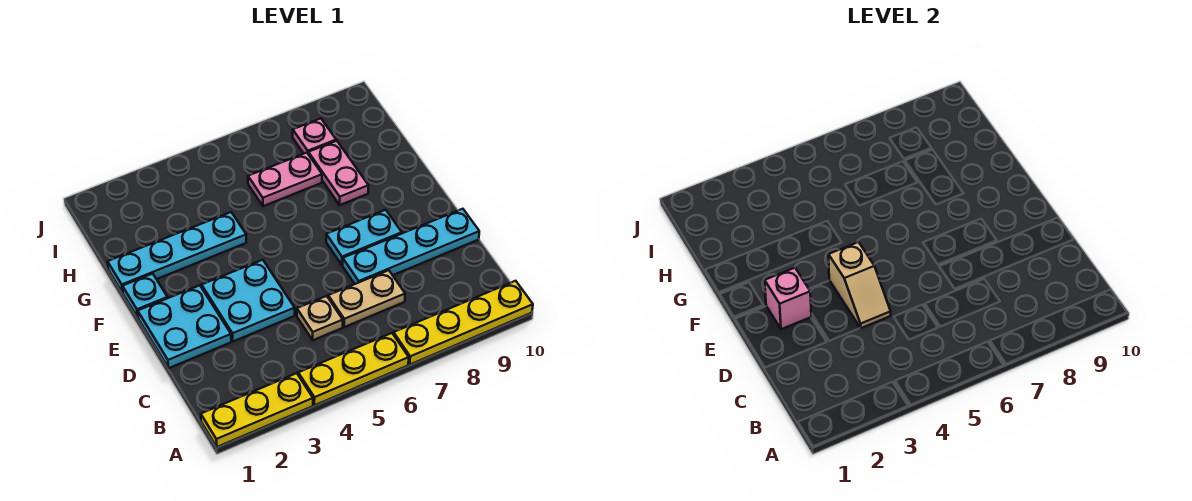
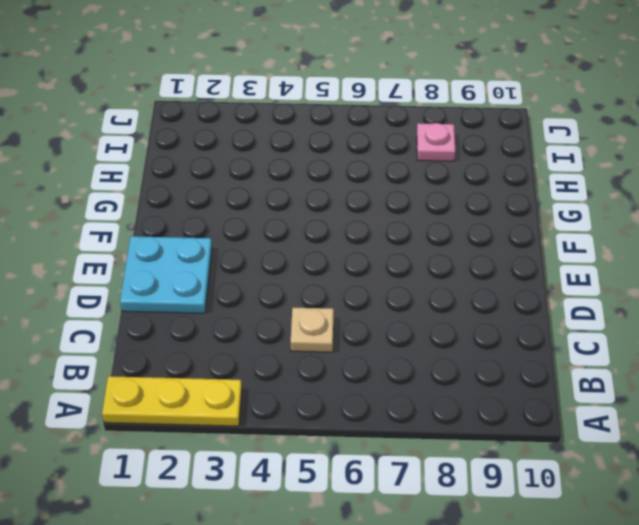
none -> yellow plate A4:A6 level 1
none -> yellow plate A7:A10 level 1
none -> tan plate C6:C7 level 1

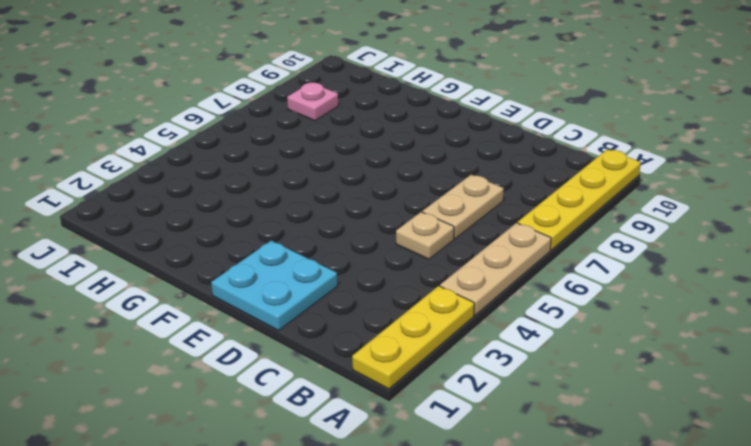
tan plate A4:A6 level 1 -> yellow plate A4:A6 level 1
none -> cyan plate D3:E4 level 1
none -> cyan plate D7:D10 level 1
none -> cyan plate E7:E8 level 1

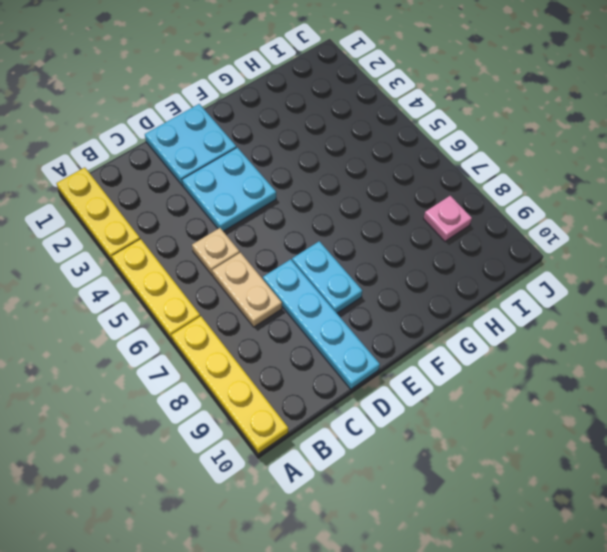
none -> cyan plate F1 level 1
none -> cyan plate G1:G4 level 1
none -> pink plate G8:H8 level 1

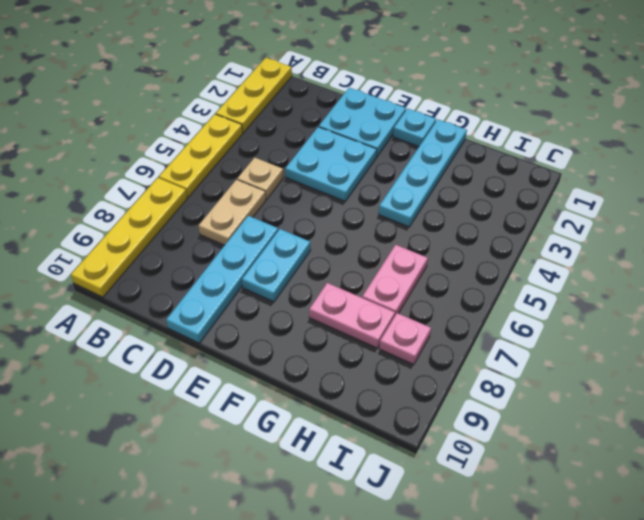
none -> tan slope D4:E4 level 2 top E
none -> pink brick E2 level 2

